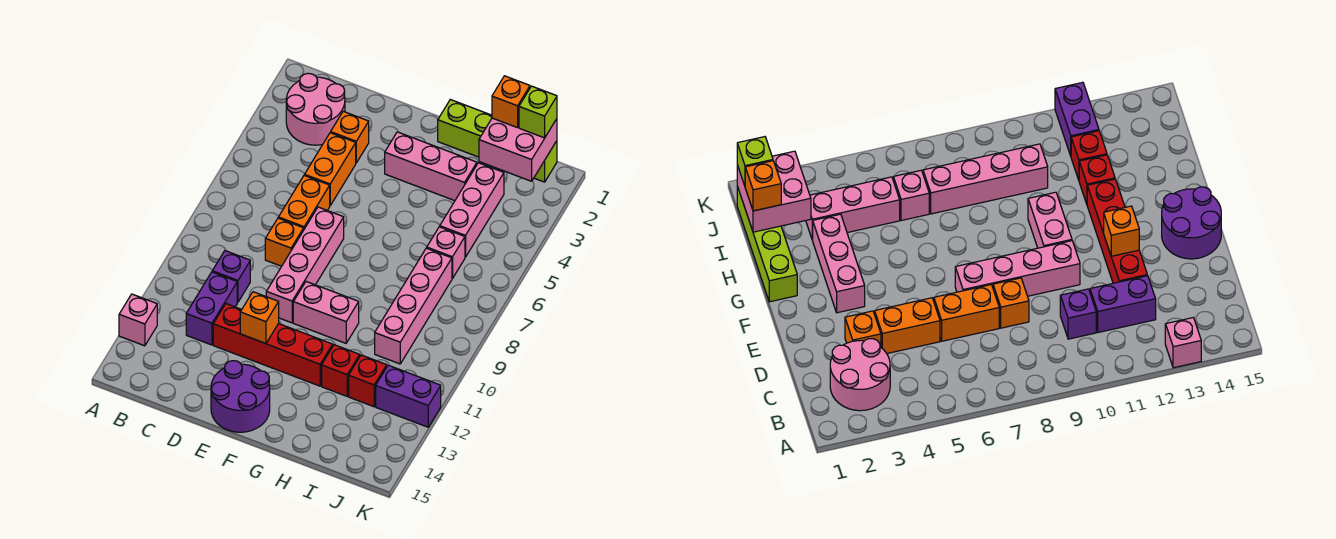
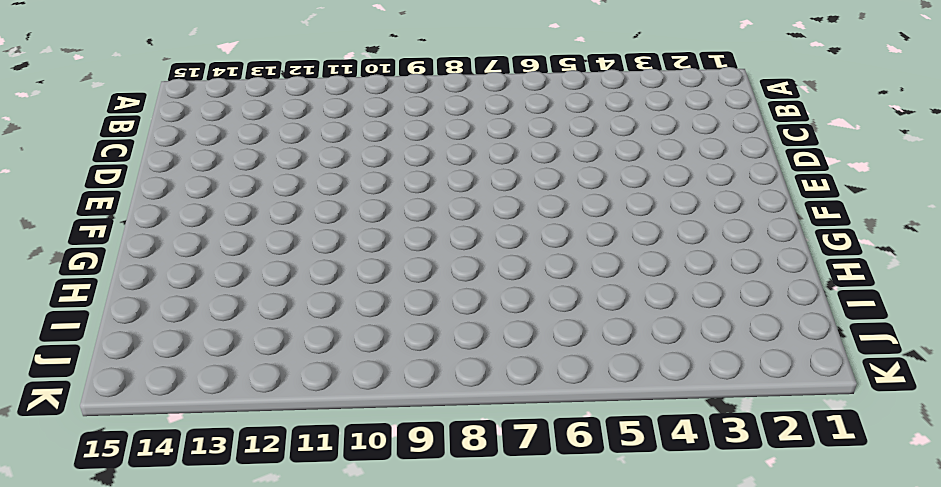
none -> pink brick A13 level 1
none -> pink round brick B2:C3 level 1
none -> purple brick C10 level 1

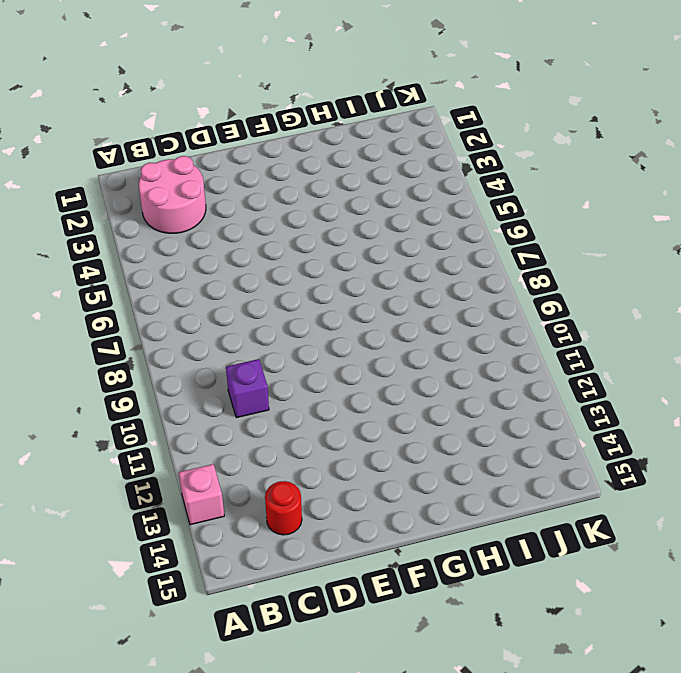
red round brick C14 level 1 -> none
none -> purple brick C11:C12 level 1
none -> orange brick D3 level 1
none -> orange brick D4:D5 level 1

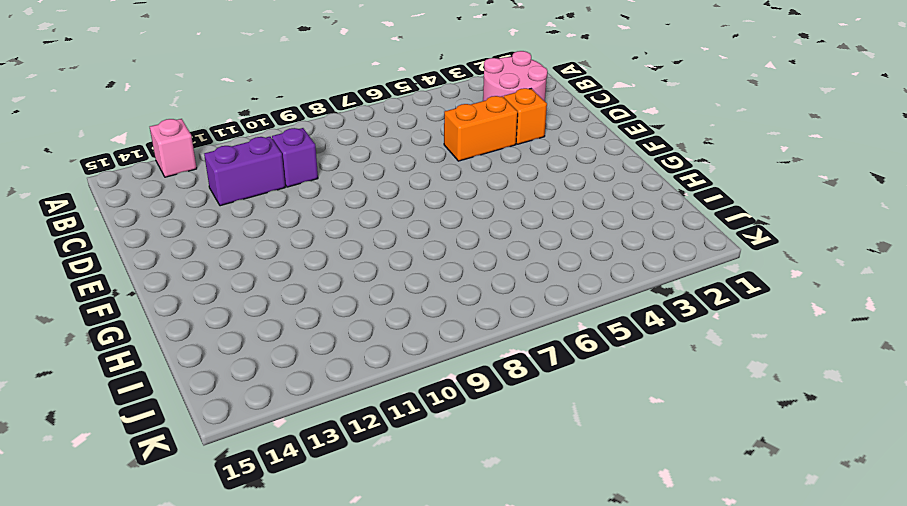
none -> orange brick D6:D7 level 1
none -> orange brick D8 level 1
none -> red brick D12:G12 level 1

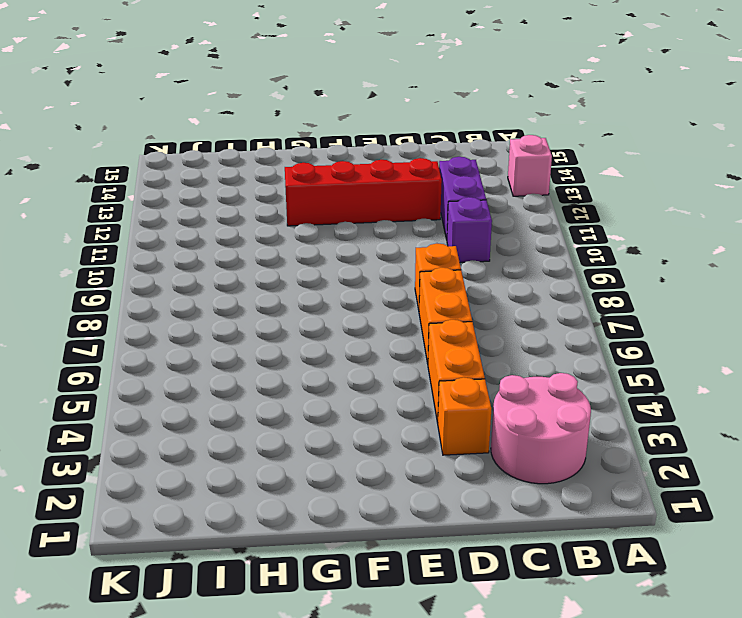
none -> pink brick E7:E10 level 1
none -> purple round brick E14:F15 level 1
none -> pink brick F3:H3 level 1

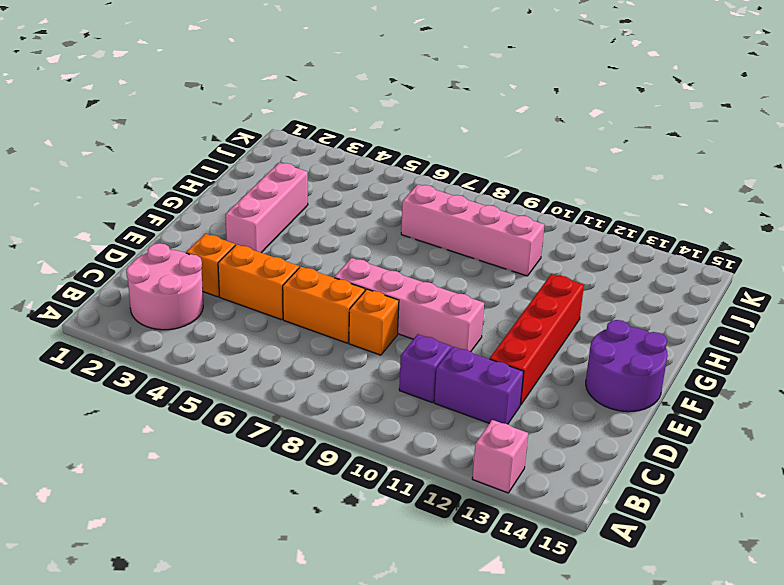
none -> pink brick F10:G10 level 1
none -> lime brick G1:J1 level 1
none -> red brick H12 level 1

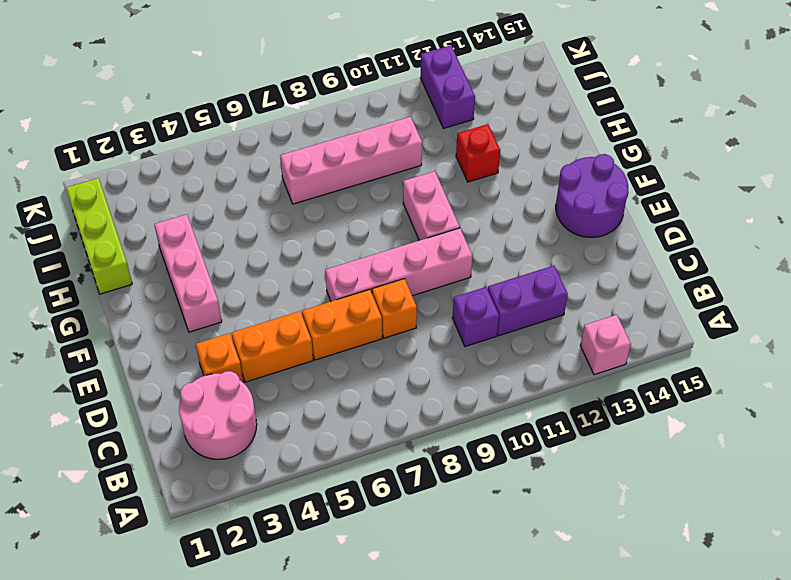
lime brick H1:J1 level 1 -> lime brick G1:J1 level 1
none -> red brick D12:G12 level 1
none -> pink brick I3:I5 level 1
none -> pink brick I6 level 1

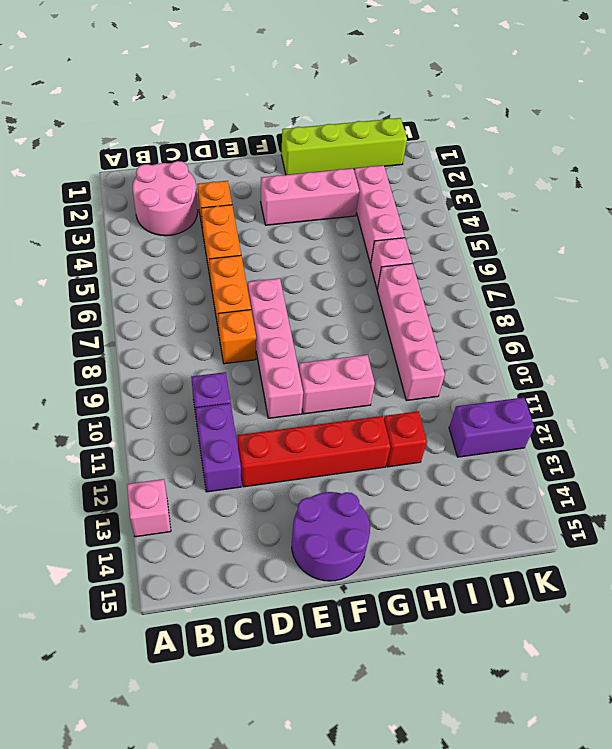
none -> red brick I12 level 1
none -> orange brick E12 level 2
none -> pink brick I1:J2 level 2

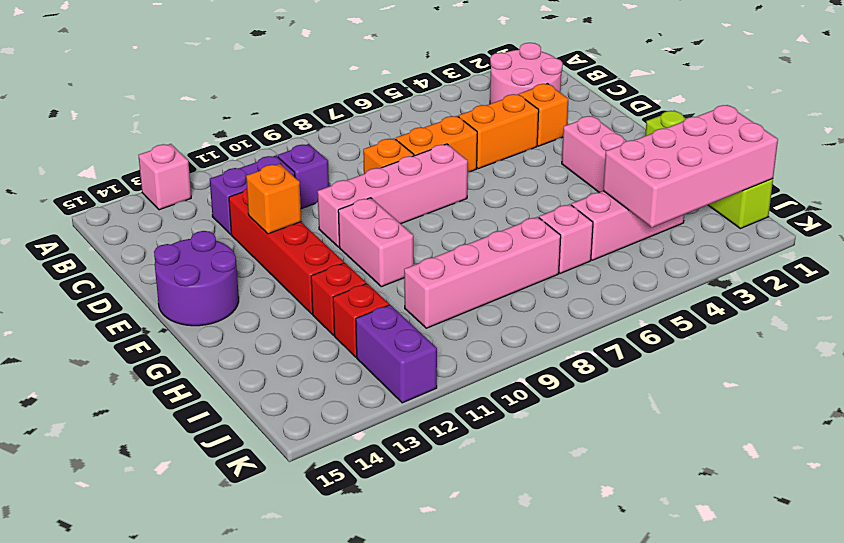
pink brick I1:J4 level 2 -> pink brick I1:J2 level 2
none -> orange brick I1 level 3
none -> lime brick J1 level 3

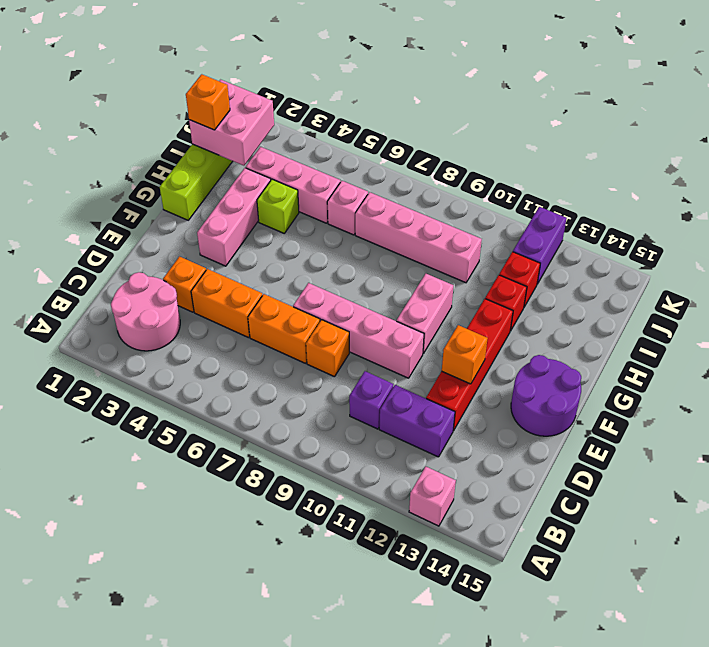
lime brick H4 level 1 -> lime brick J1 level 3

